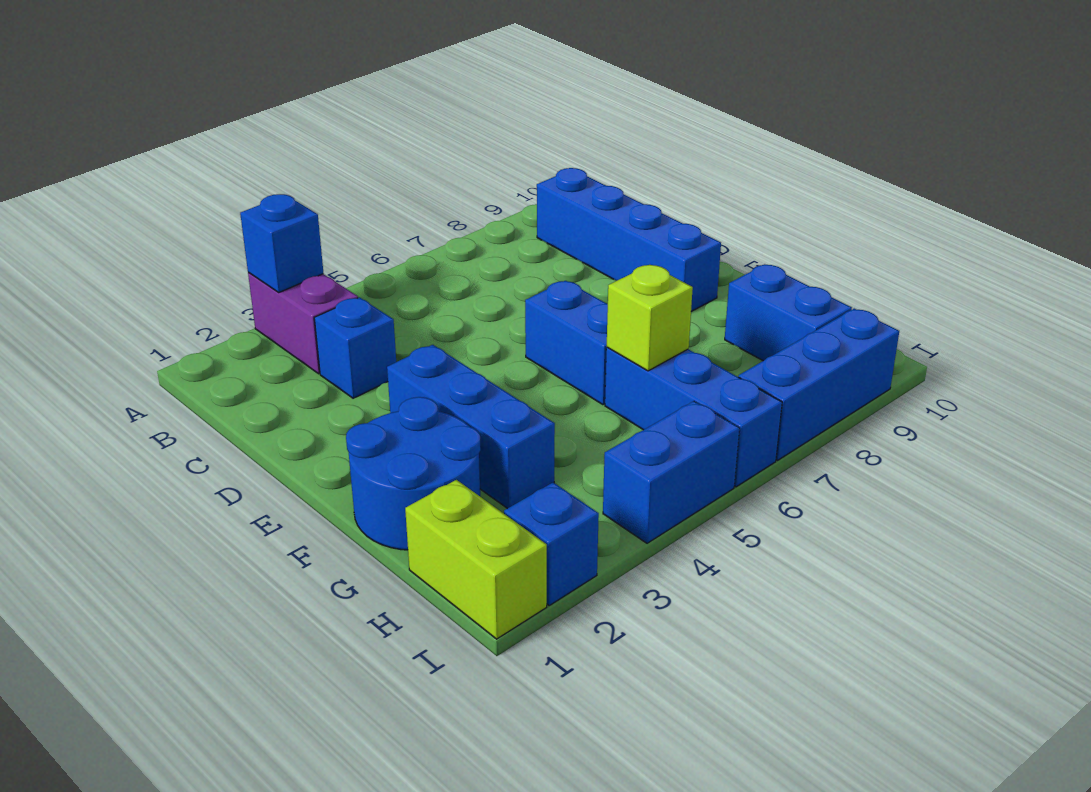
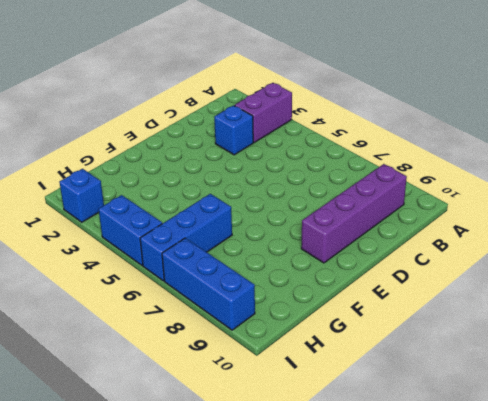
purple brick B9:E9 level 1 -> blue brick B9:E9 level 1
none -> blue brick E3:G3 level 1
none -> blue brick E6:F6 level 1
none -> blue round brick F1:G2 level 1

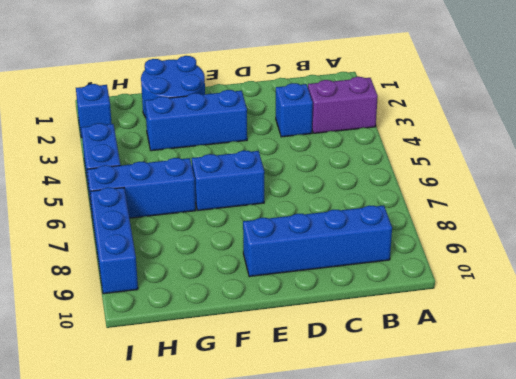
none -> blue brick G9:H9 level 1
none -> lime brick H1:I1 level 1
none -> blue brick A3 level 2

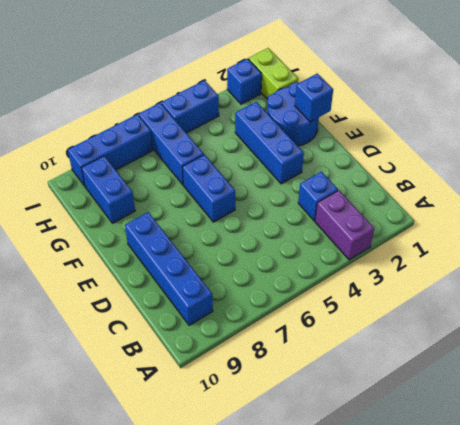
blue brick F1 level 2 -> blue brick A3 level 2
none -> lime brick G6 level 2

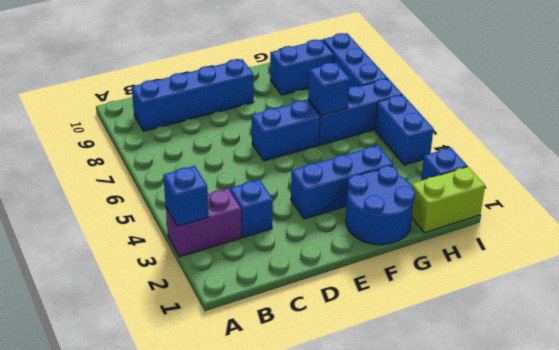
blue brick G6 level 2 -> lime brick G6 level 2

